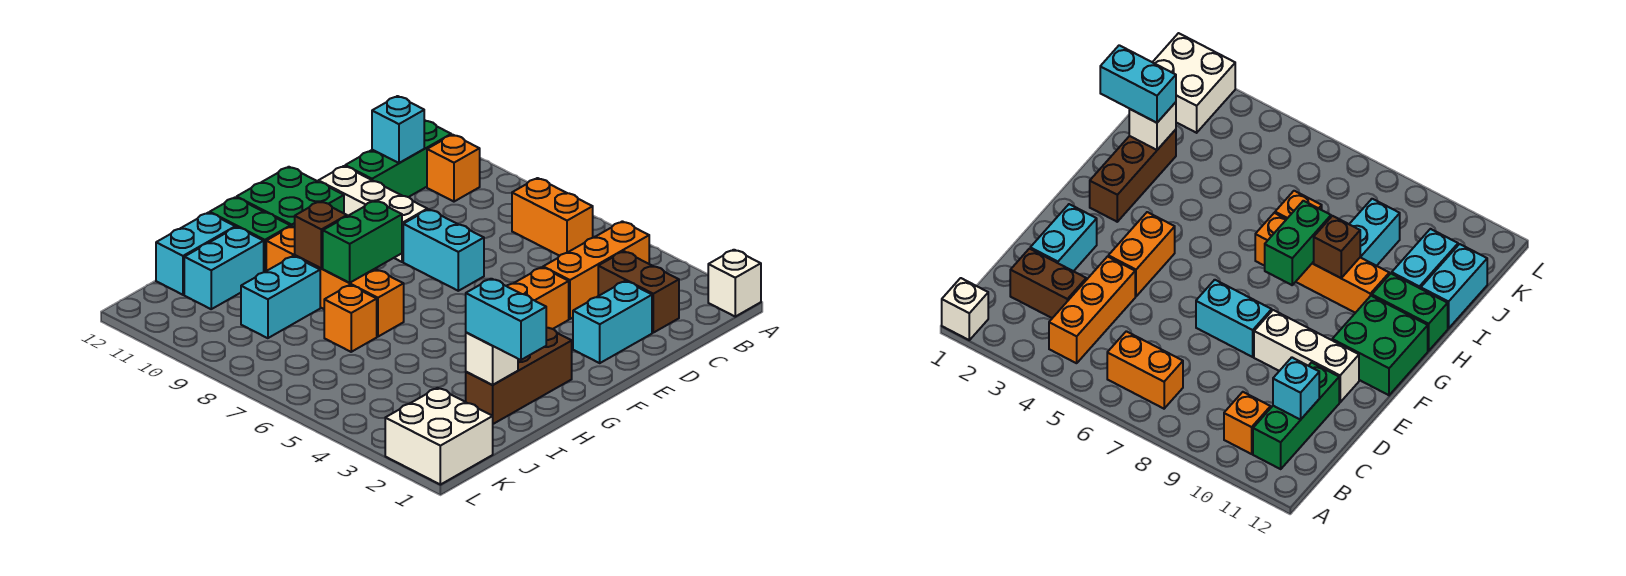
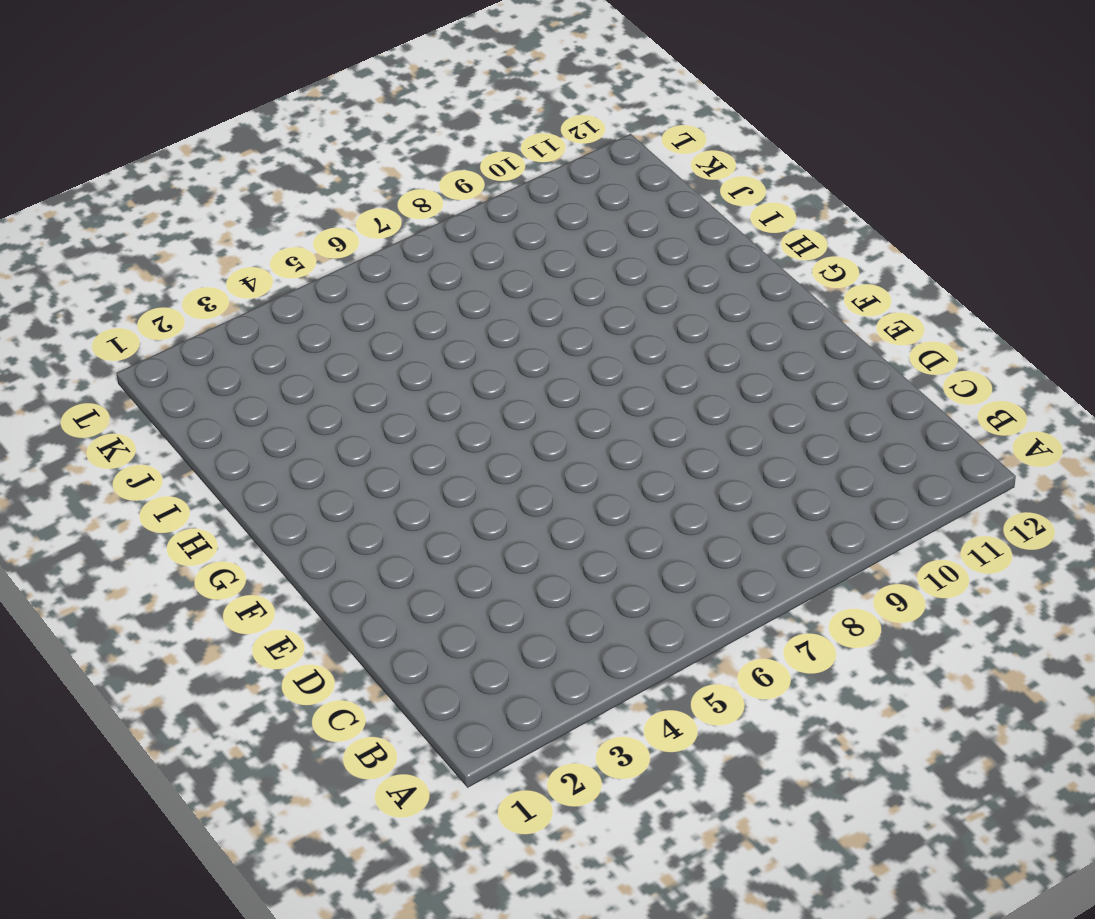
none -> white brick A1 level 1
none -> orange brick B4:D4 level 1
none -> orange brick B6:B7 level 1

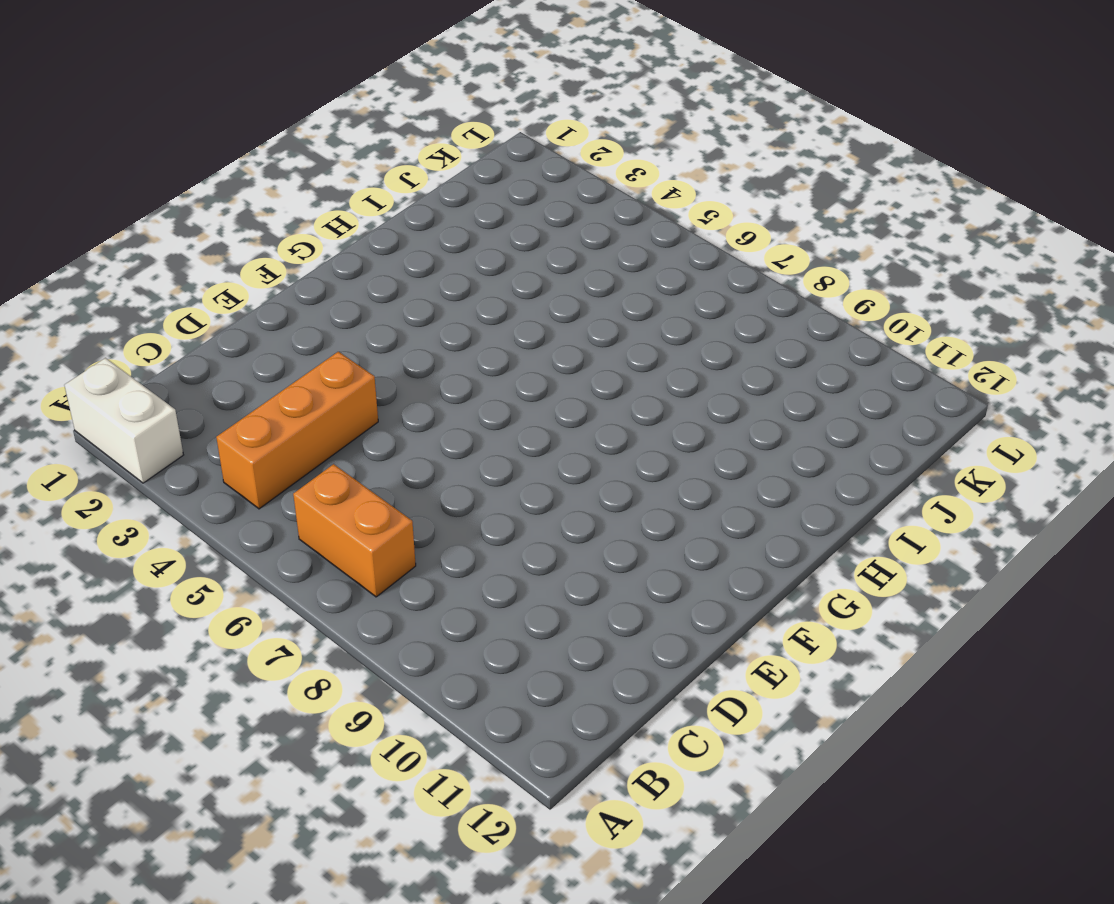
white brick A1:A2 level 1 -> white brick A1 level 1
none -> orange brick B10 level 1
none -> green brick B11:D11 level 1
none -> brown brick C2:C3 level 1

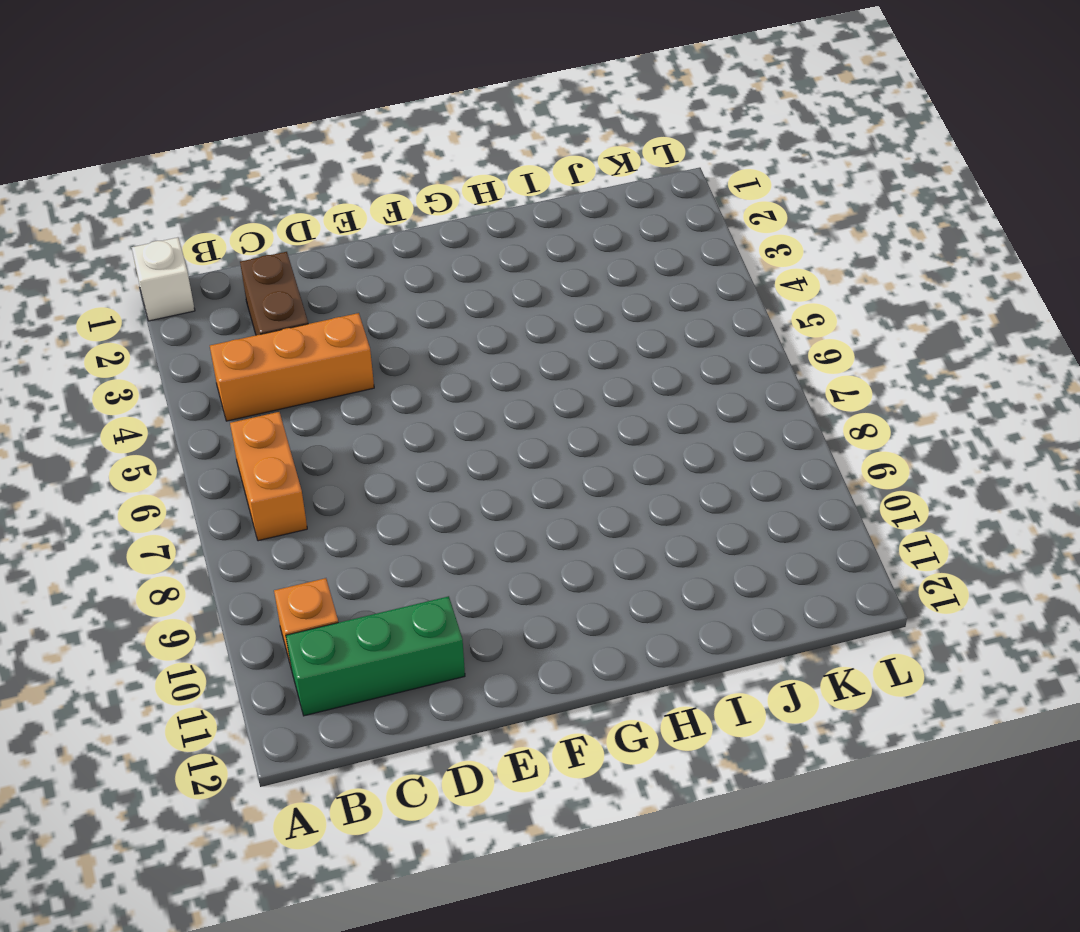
none -> cyan brick D2:E2 level 1
none -> orange brick E4:F4 level 1
none -> cyan brick E7:E8 level 1

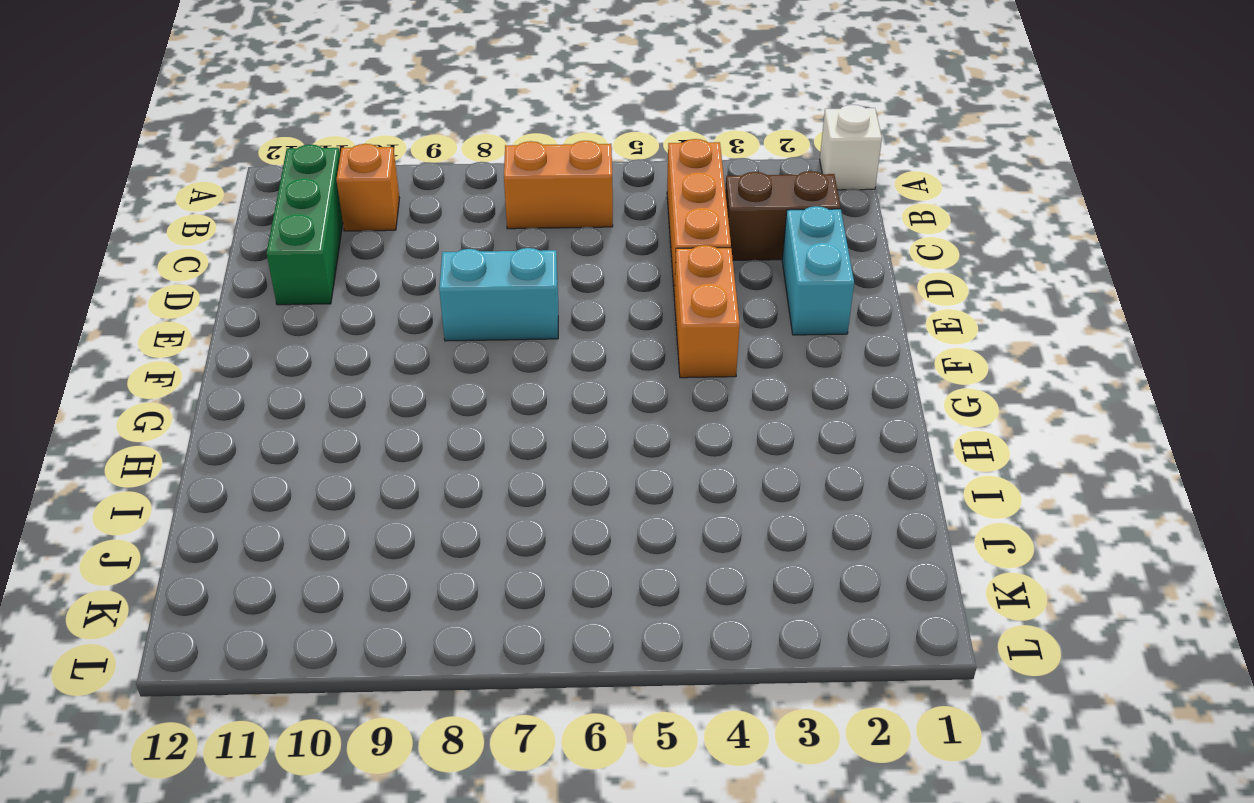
none -> white brick E9:E11 level 1
none -> green brick F11:G12 level 1
none -> brown brick G2:I2 level 1

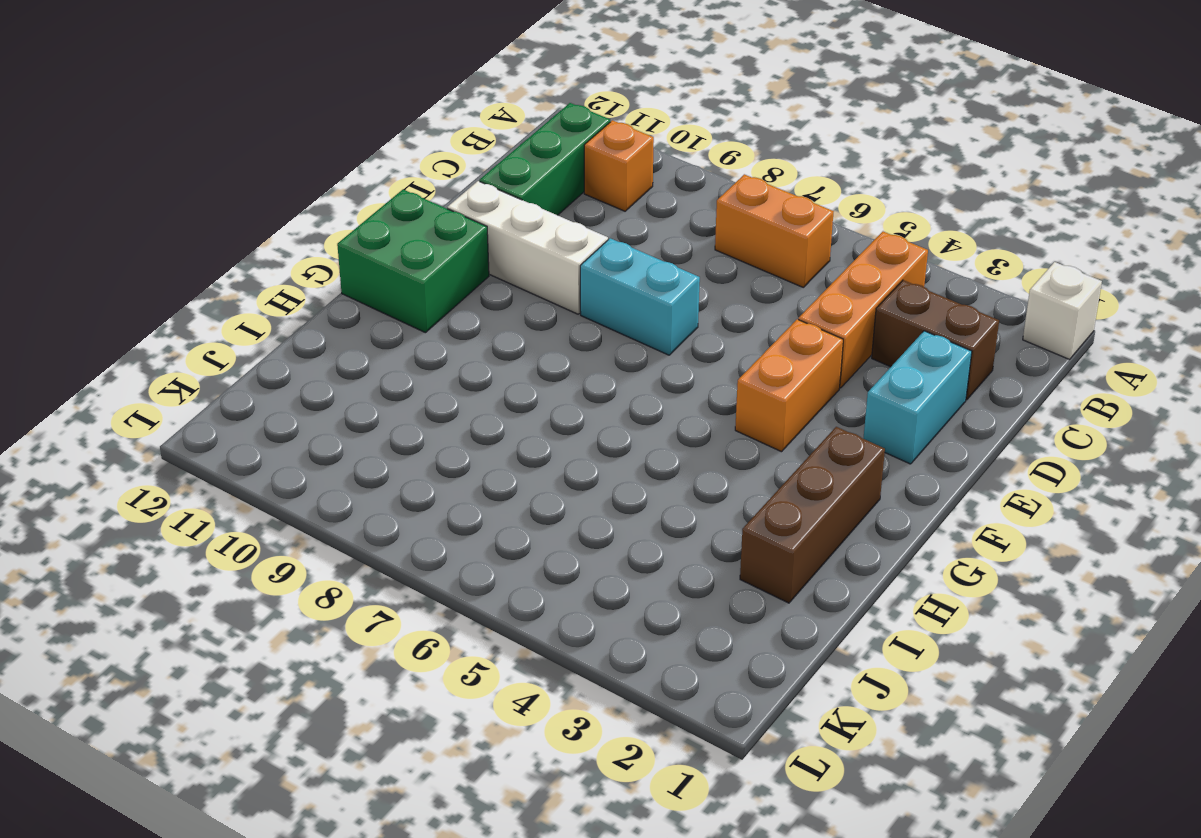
none -> orange brick H7:H10 level 1
none -> green brick H11:H12 level 1
none -> orange brick I7 level 1

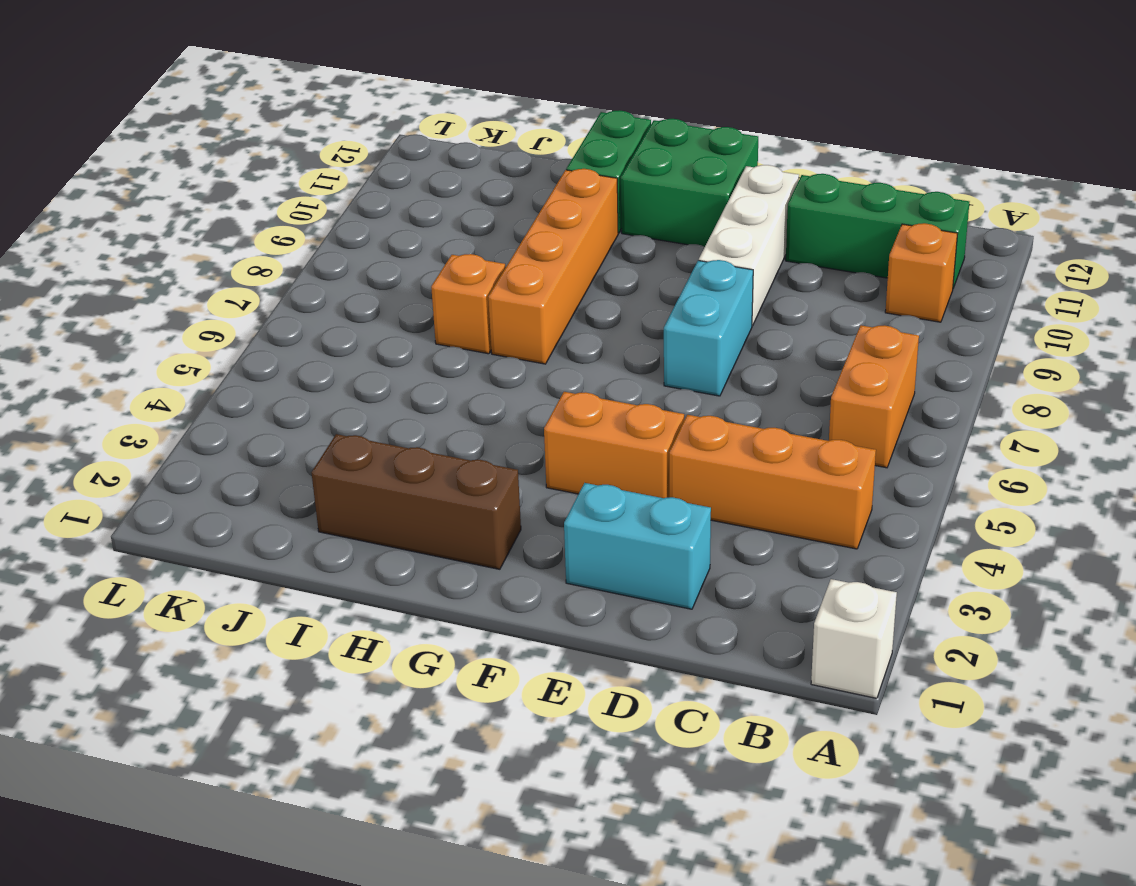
none -> brown brick C2:C3 level 1
none -> cyan brick I9:J9 level 1
none -> cyan brick I11:J11 level 1

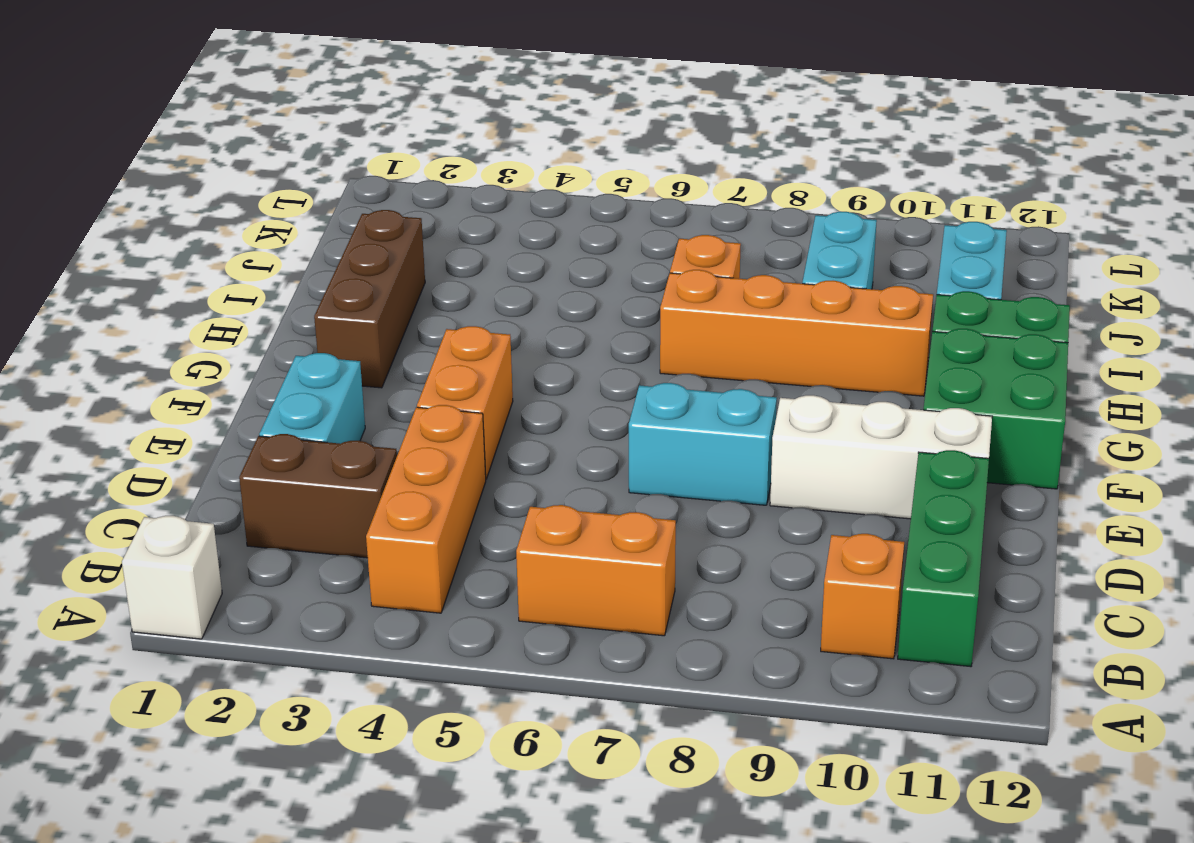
none -> cyan brick I12:J12 level 1
none -> white brick K1:L2 level 1
none -> cyan brick C11 level 2

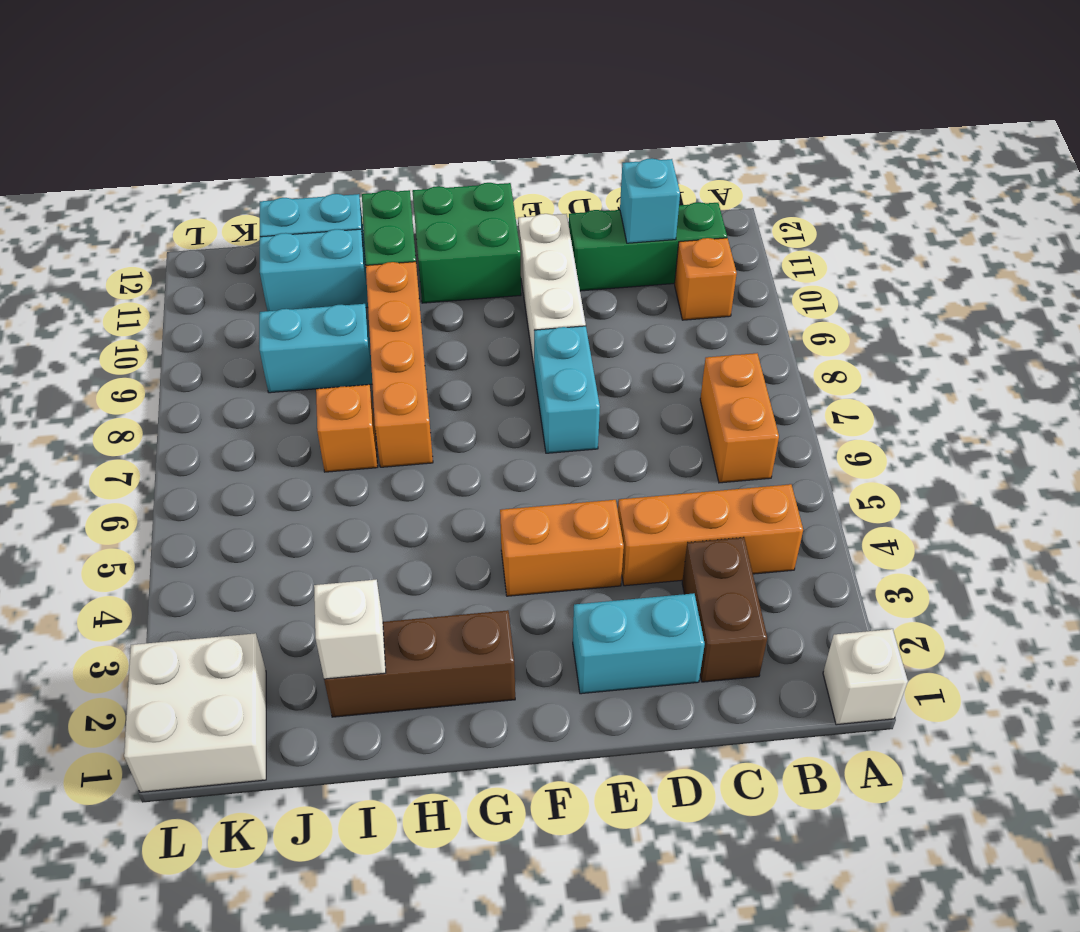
none -> green brick G8:H8 level 2
none -> brown brick H9 level 2
none -> cyan brick I1:I2 level 3

